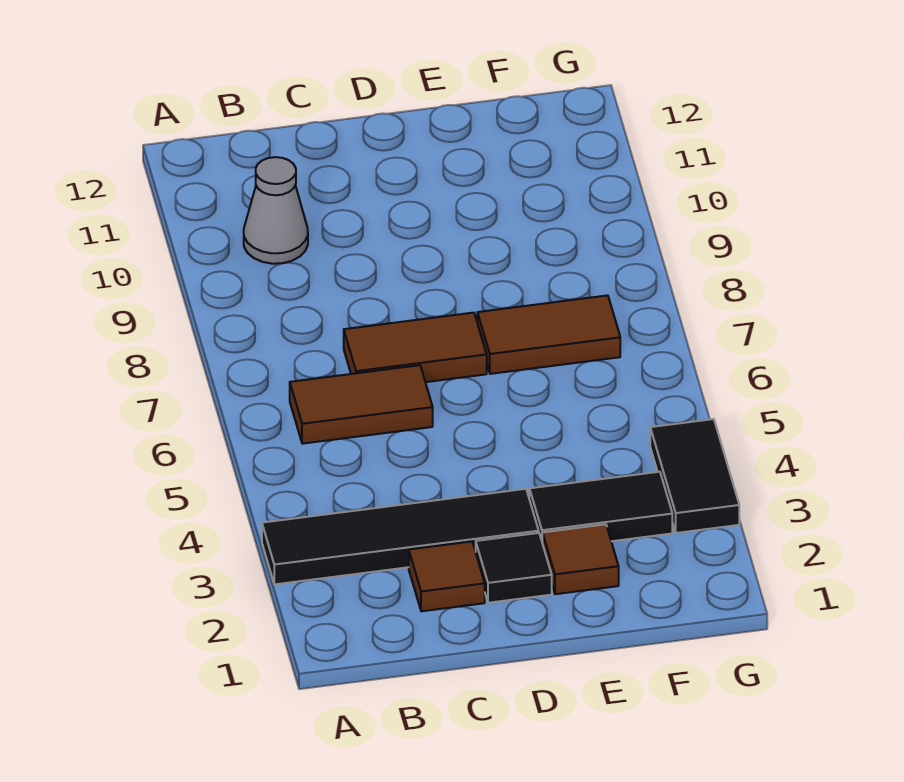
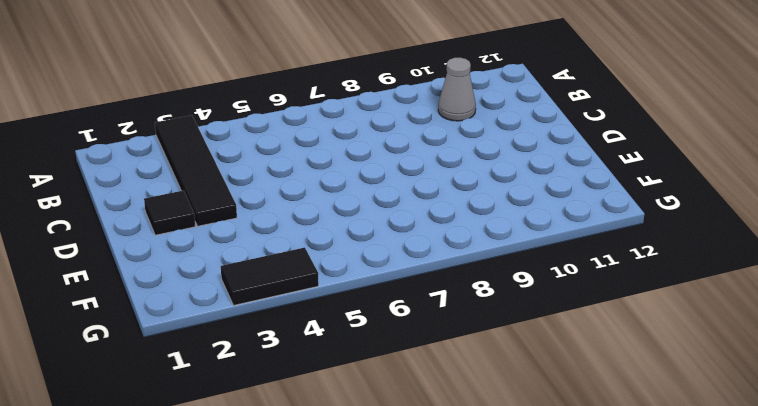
none -> brown tile B6:C6 level 1
none -> brown tile C2 level 1

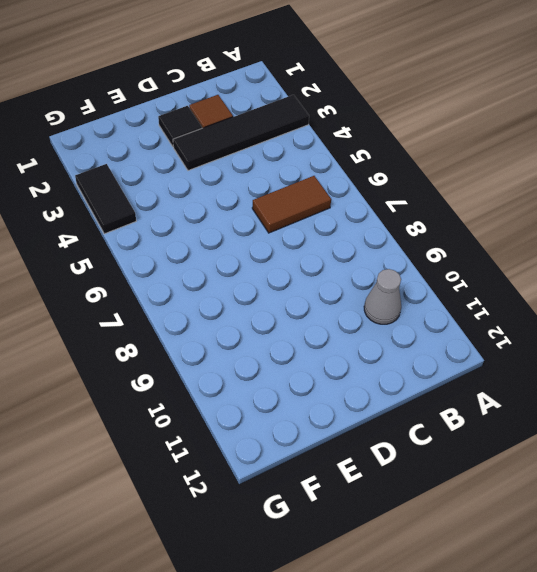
none -> brown tile C7:D7 level 1
none -> brown tile E2 level 1

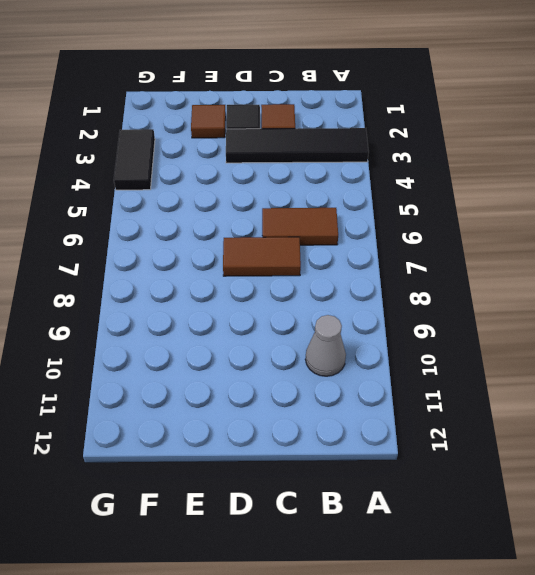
none -> black tile E3:F3 level 1
none -> brown tile E7:F7 level 1

